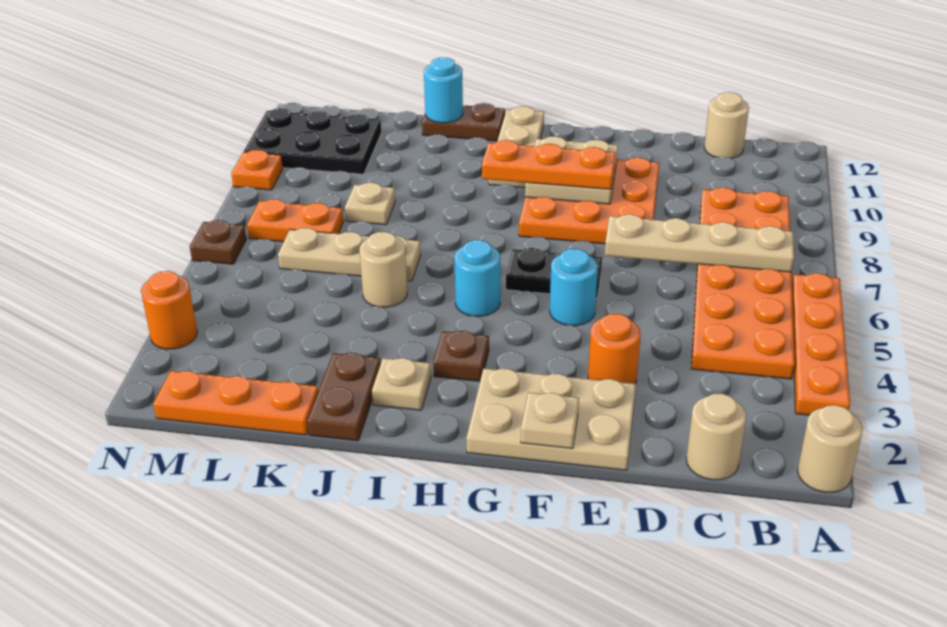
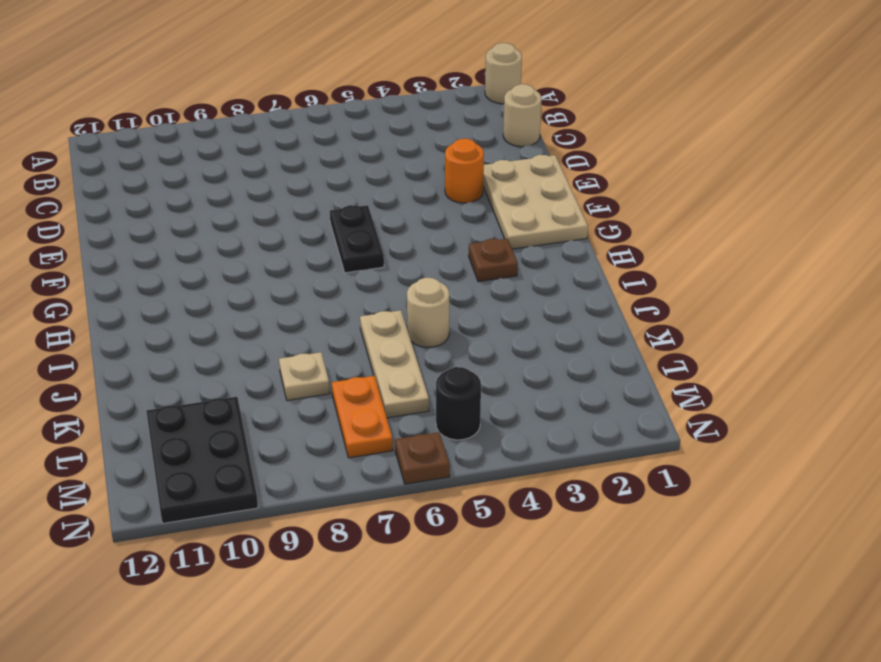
black round brick M5 level 1 -> none
none -> orange plate A3:A6 level 1
none -> orange plate B4:C9 level 1
none -> tan round brick C12 level 1
none -> orange plate E8:G10 level 1

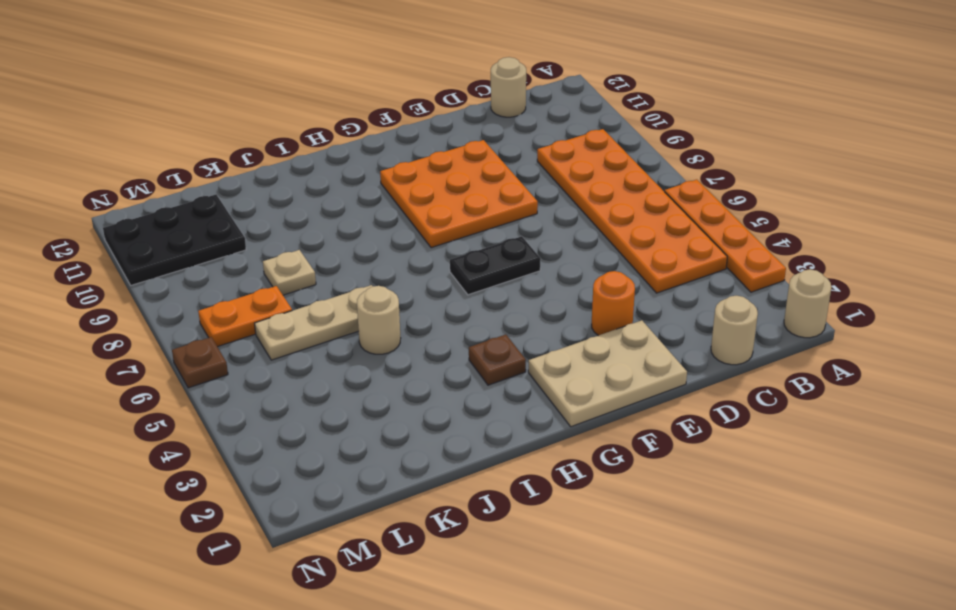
none -> cyan round brick F5 level 1
none -> cyan round brick H5 level 1
none -> tan plate H10:H12 level 1
none -> tan plate I2 level 1

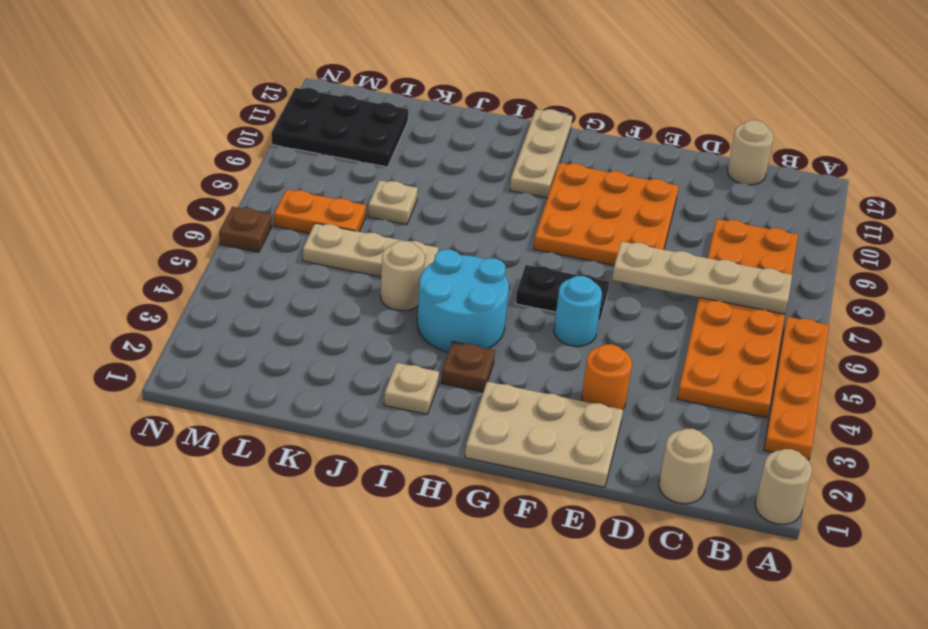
cyan round brick H4:I5 level 1 -> cyan round brick H5 level 1
none -> brown plate I12:J12 level 1
none -> brown plate J1:J2 level 1
none -> orange plate K1:M1 level 1
none -> orange round brick N3 level 1

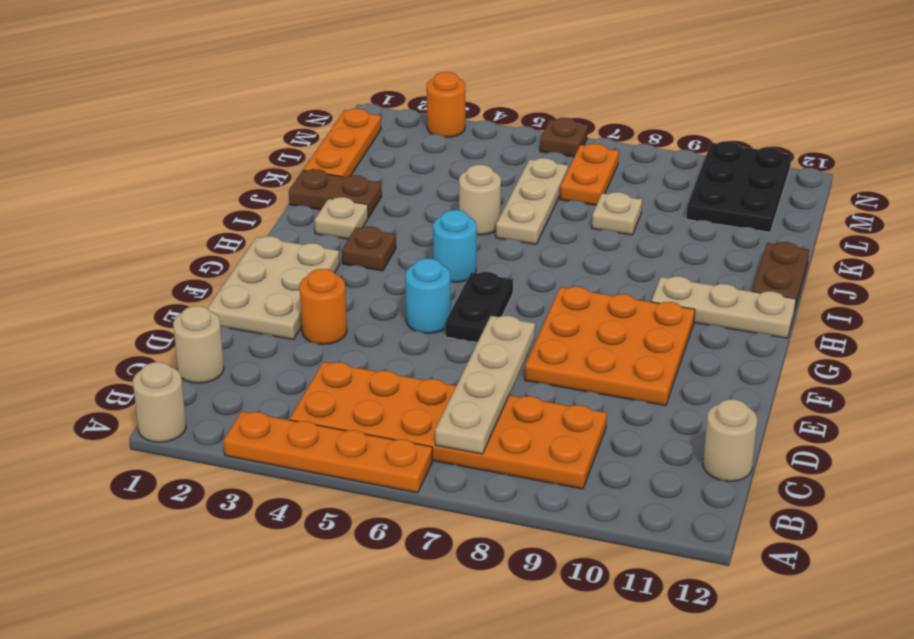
none -> orange plate N9 level 1
none -> tan plate F1 level 2
none -> tan plate F9:G10 level 2
none -> cyan round brick J12 level 2

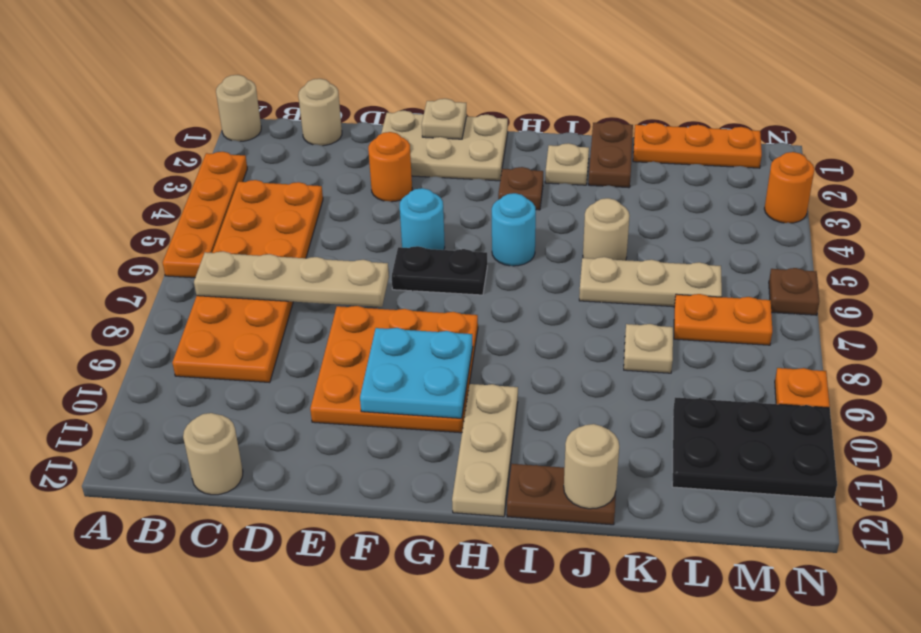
cyan plate F9:G10 level 2 -> tan plate F9:G10 level 2
tan round brick J12 level 2 -> cyan round brick J12 level 2
none -> orange plate F9:H9 level 3

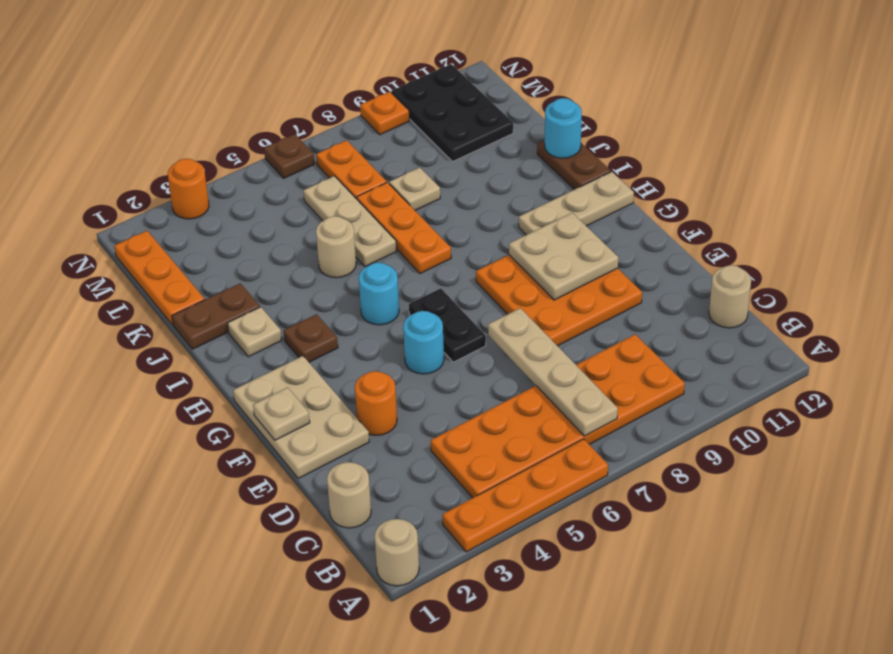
orange plate I7:K7 level 1 -> orange plate F9:H9 level 3

